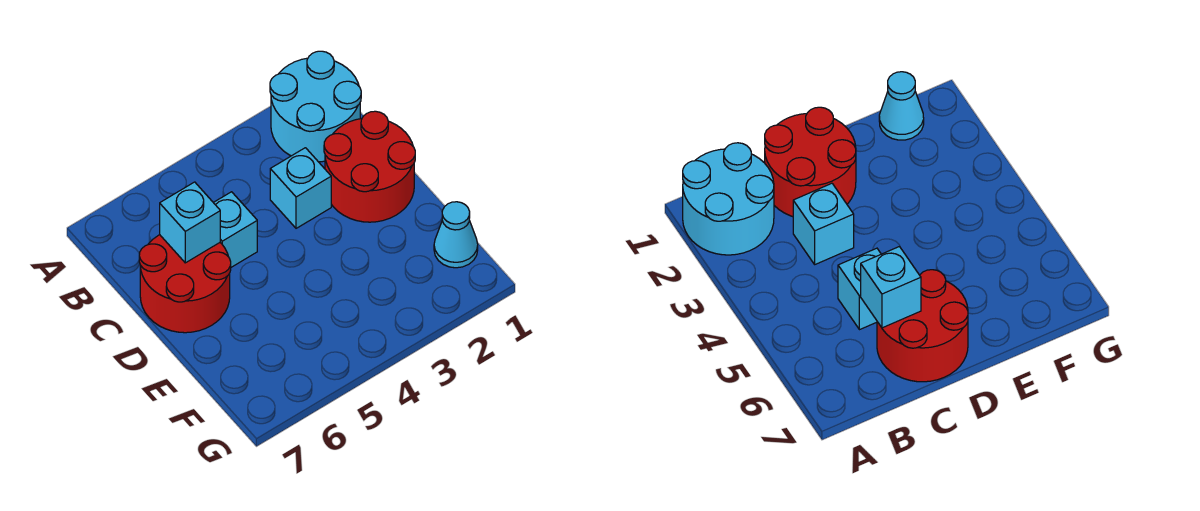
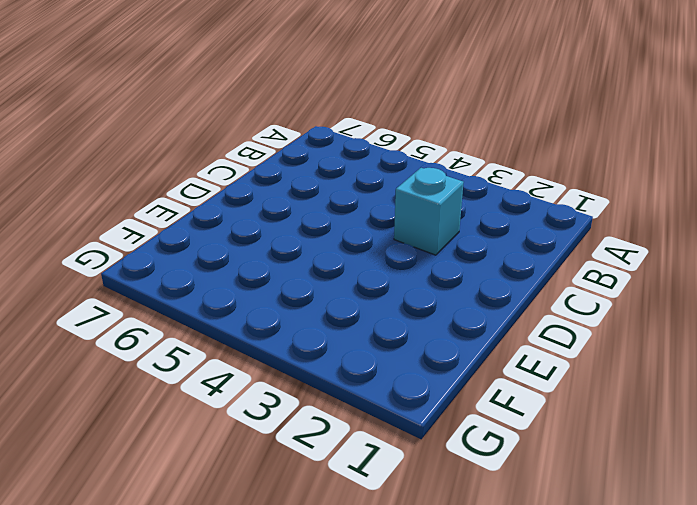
none -> cyan round brick A1:B2 level 1
none -> red round brick C1:D2 level 1

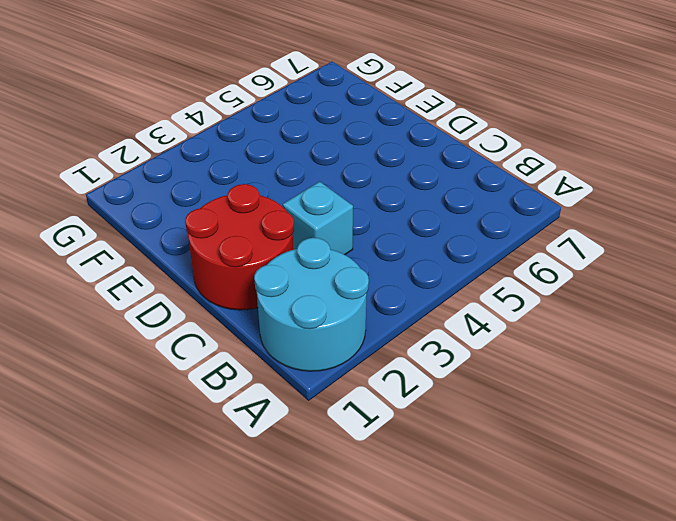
none -> cyan brick C5 level 1
none -> red round brick C6:D7 level 1

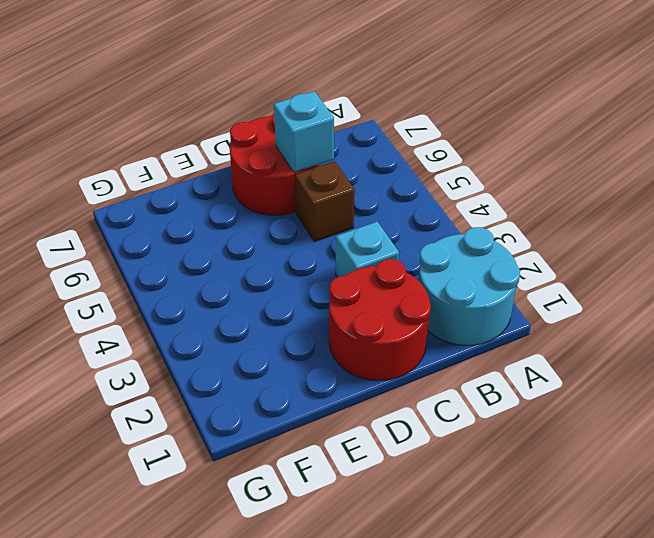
brown brick C5 level 1 -> cyan brick C5 level 1
none -> cyan cone F1 level 1

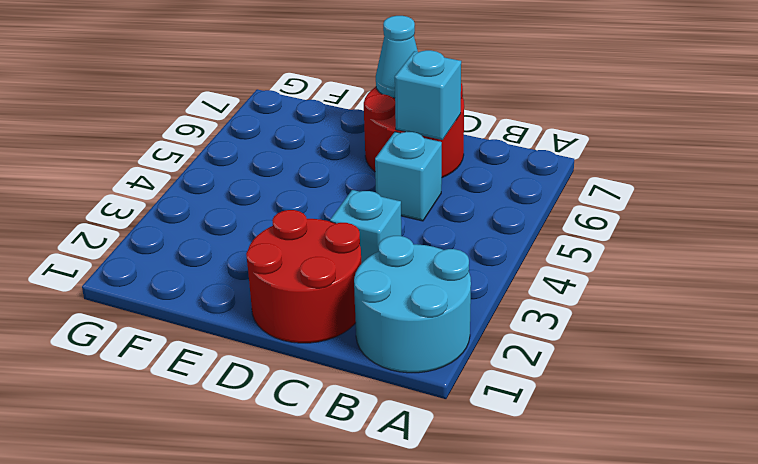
cyan cone D7 level 2 -> cyan cone F1 level 1

